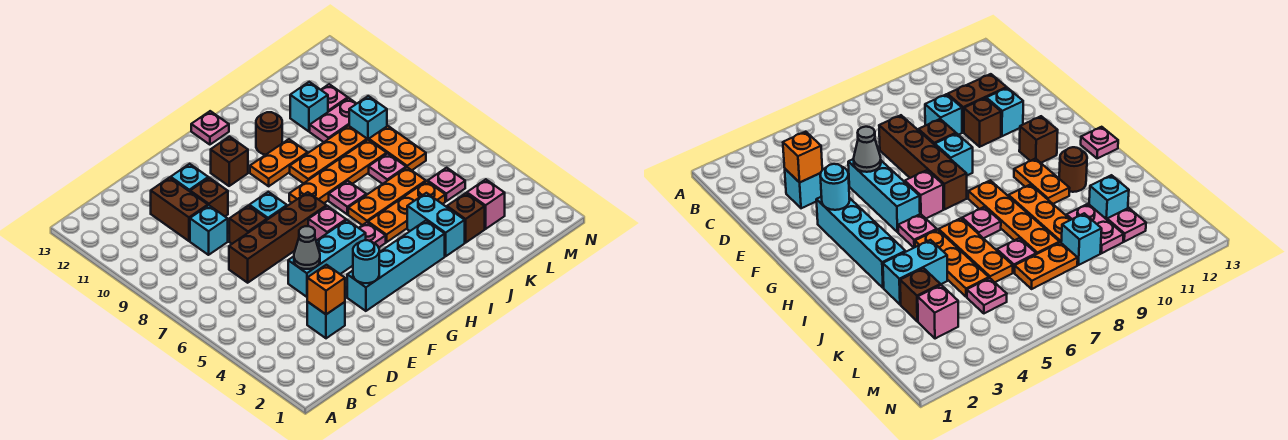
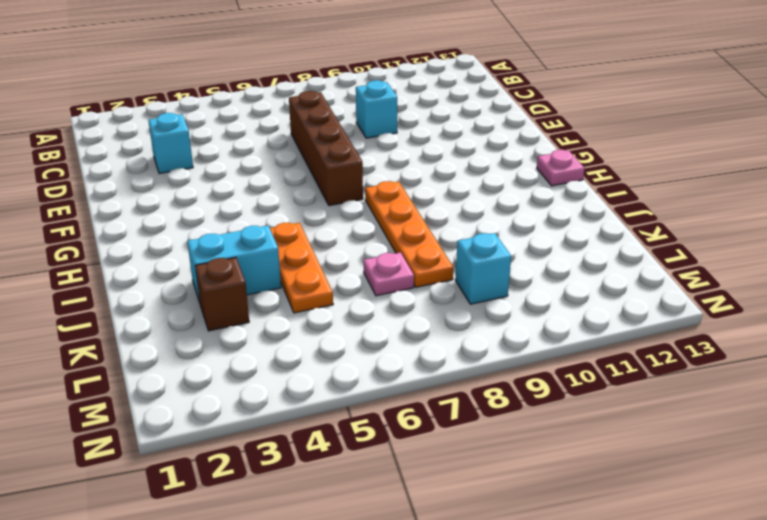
none -> brown brick D10:D11 level 1
none -> cyan brick E5:G5 level 1
none -> brown brick E8 level 1
none -> brown brick E10 level 1

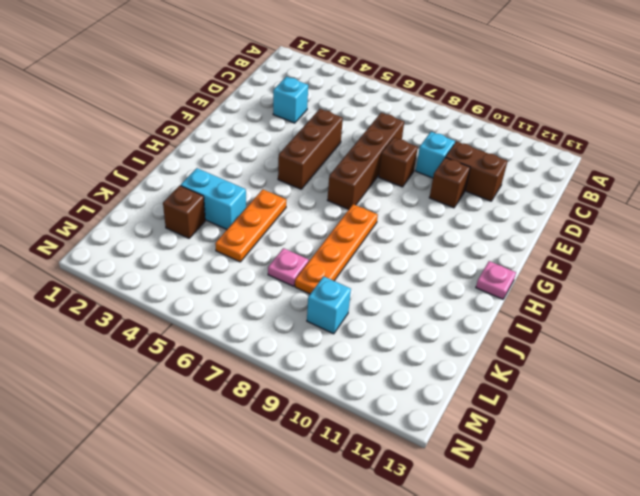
brown brick E5:G5 level 1 -> cyan brick E5:G5 level 1
none -> cyan brick E11 level 1
none -> cyan brick F3:I3 level 1
none -> cyan brick F8 level 1
none -> pink brick G6 level 1

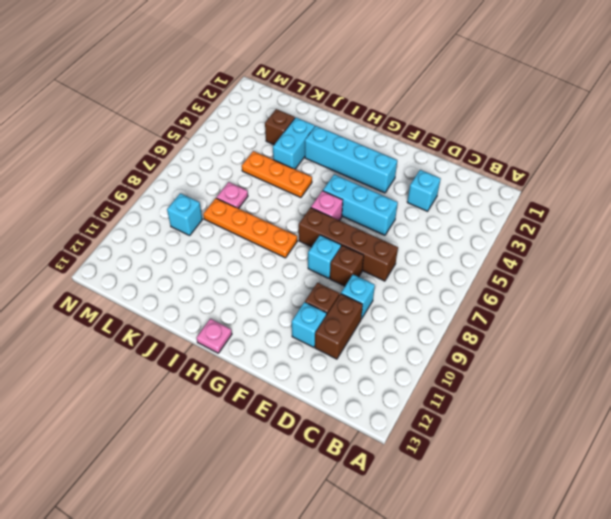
none -> brown brick G11 level 1
none -> pink plate H5 level 1
none -> orange plate H10:I10 level 1
none -> orange plate I6:K6 level 1

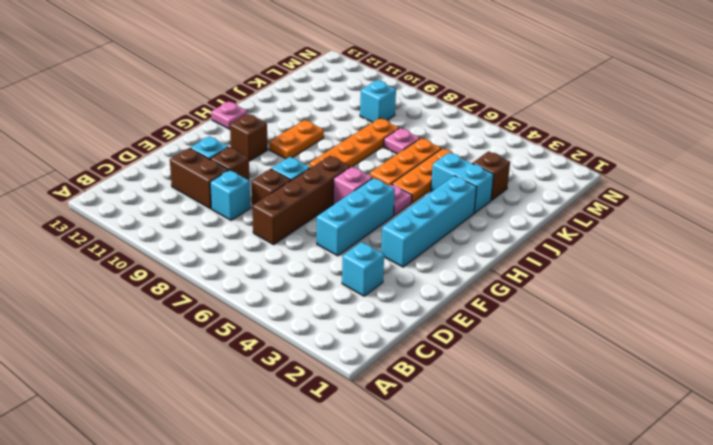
none -> pink plate I7 level 1
none -> orange plate I9:K9 level 1
none -> brown round brick I11 level 1
none -> pink plate K10:L10 level 1

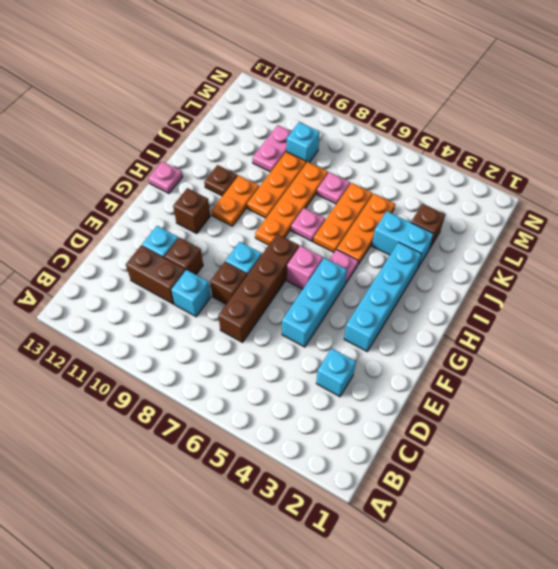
brown plate I11 level 1 -> brown round brick I11 level 1
none -> cyan brick K11 level 1
none -> pink brick L3 level 1
none -> pink plate L5 level 1
none -> orange plate L7:L8 level 1

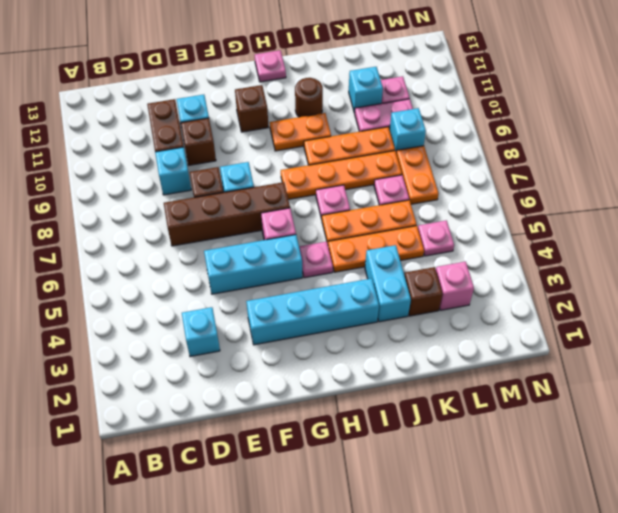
none -> orange brick D3 level 2
none -> grey cone E5 level 2
none -> cyan round brick F3 level 2

